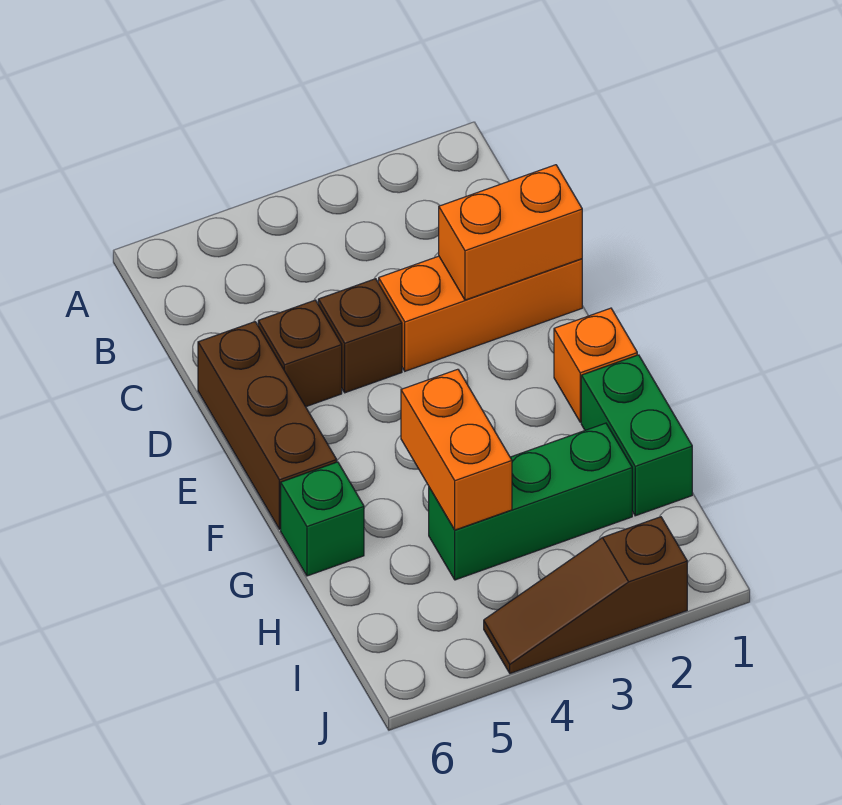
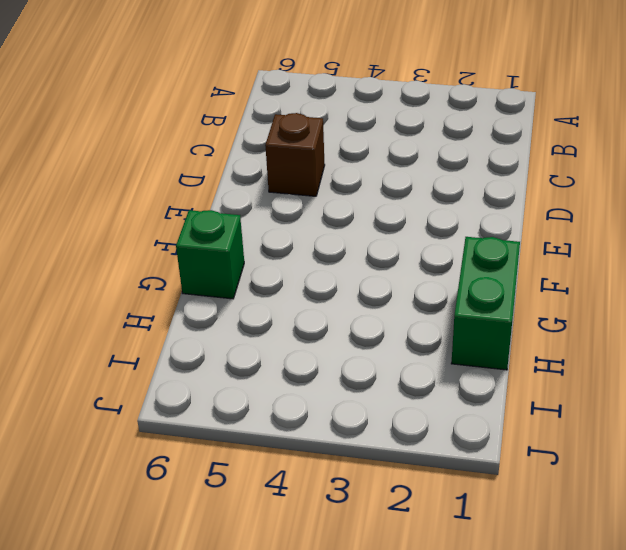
none -> orange brick D1:D3 level 1
none -> brown brick D4 level 1

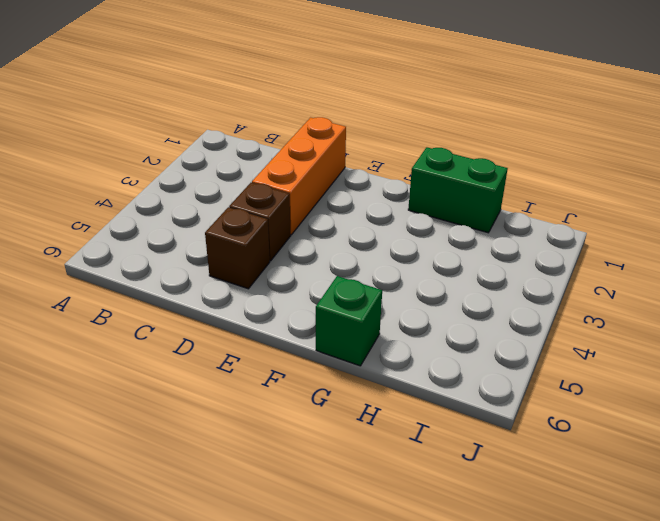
none -> brown brick D6:F6 level 1
none -> orange brick F1 level 1

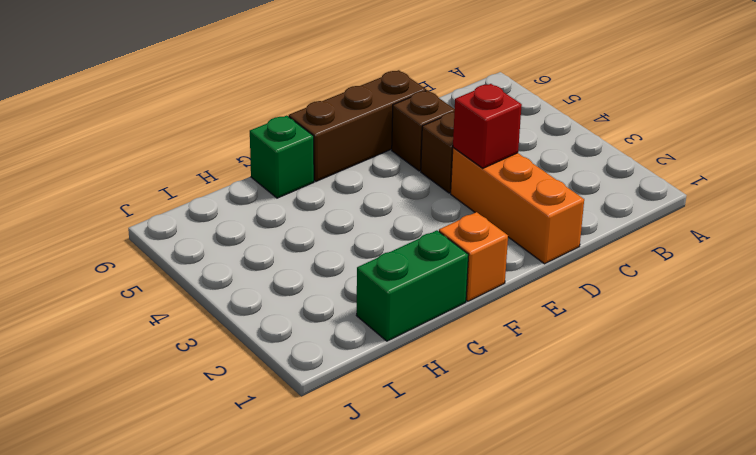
red brick D3 level 2 -> none
none -> green brick H2:H4 level 1
none -> brown slope J2:J4 level 1 top 2

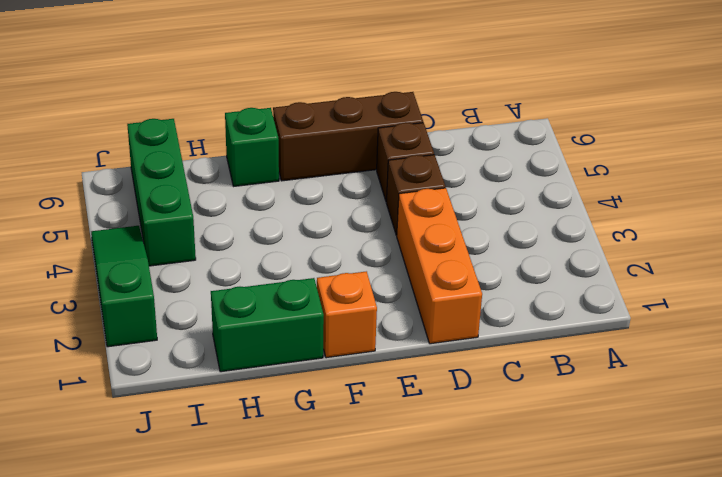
green brick I4:I6 level 1 -> green brick H2:H4 level 1
green slope J2:J4 level 1 top 2 -> brown slope J2:J4 level 1 top 2
none -> orange brick D1:D2 level 2
none -> orange brick G4:H4 level 2

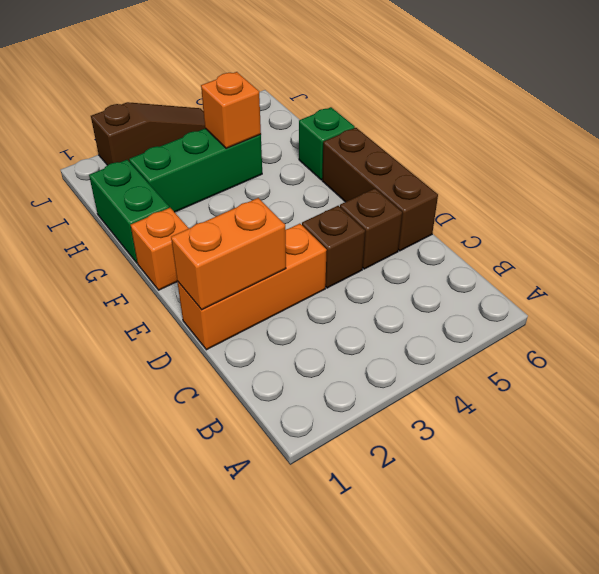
orange brick H4 level 2 -> orange brick G4:H4 level 2

